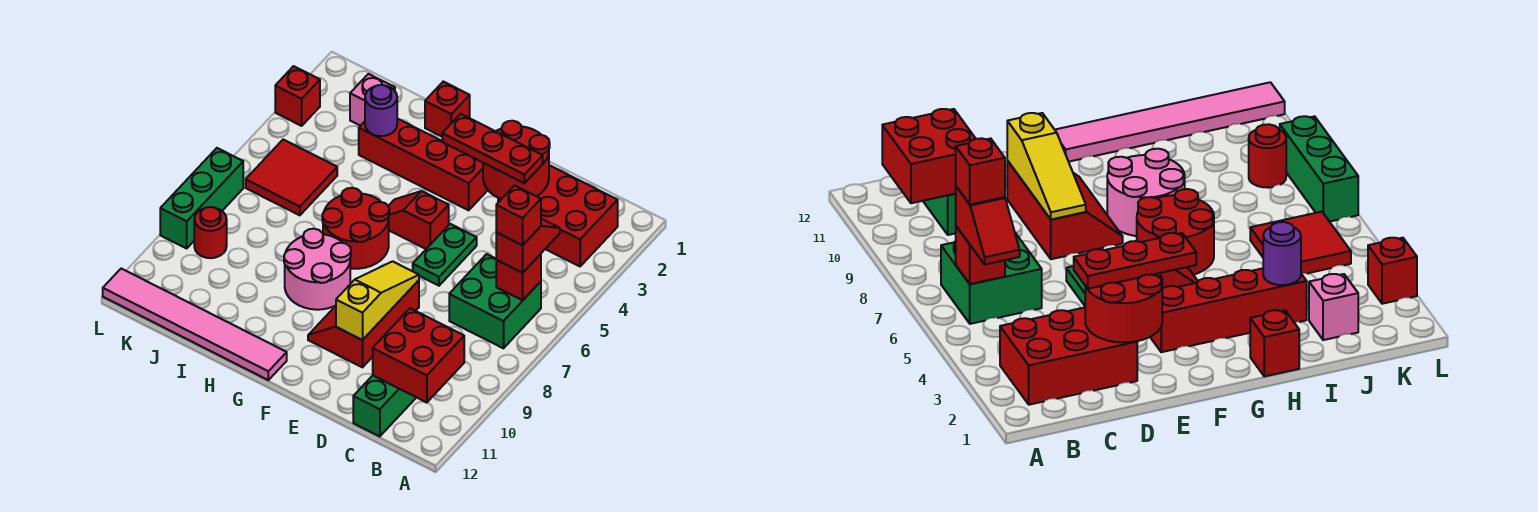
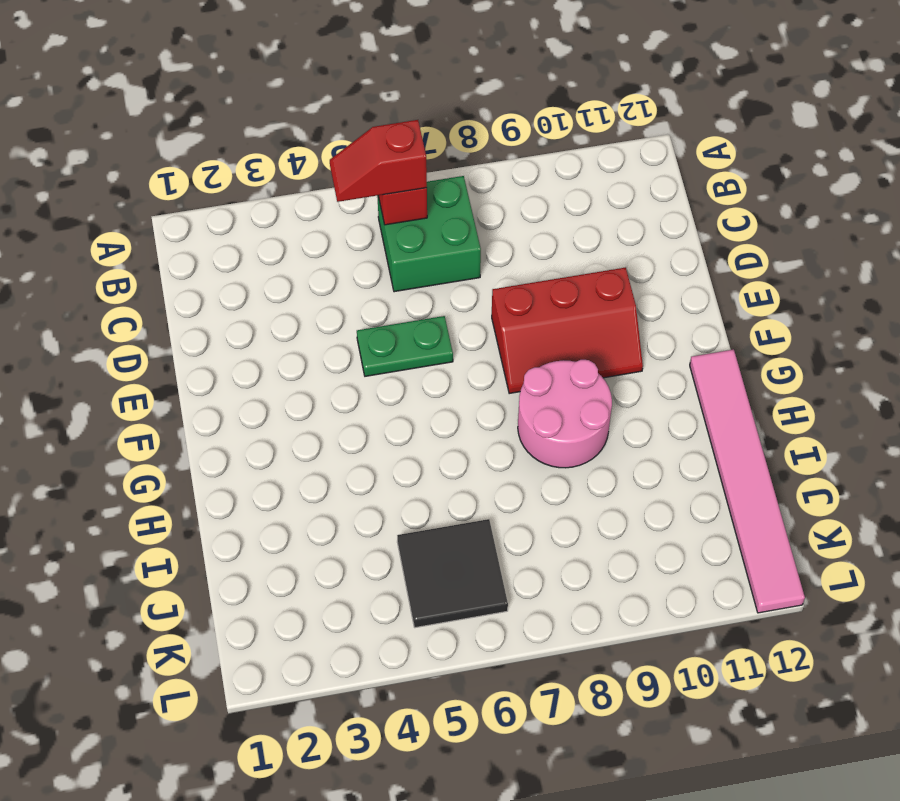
black tile J5:K6 level 1 -> red tile J5:K6 level 1
none -> red brick B2:D3 level 1
none -> green brick C10:C12 level 1
none -> red brick F3:I3 level 1

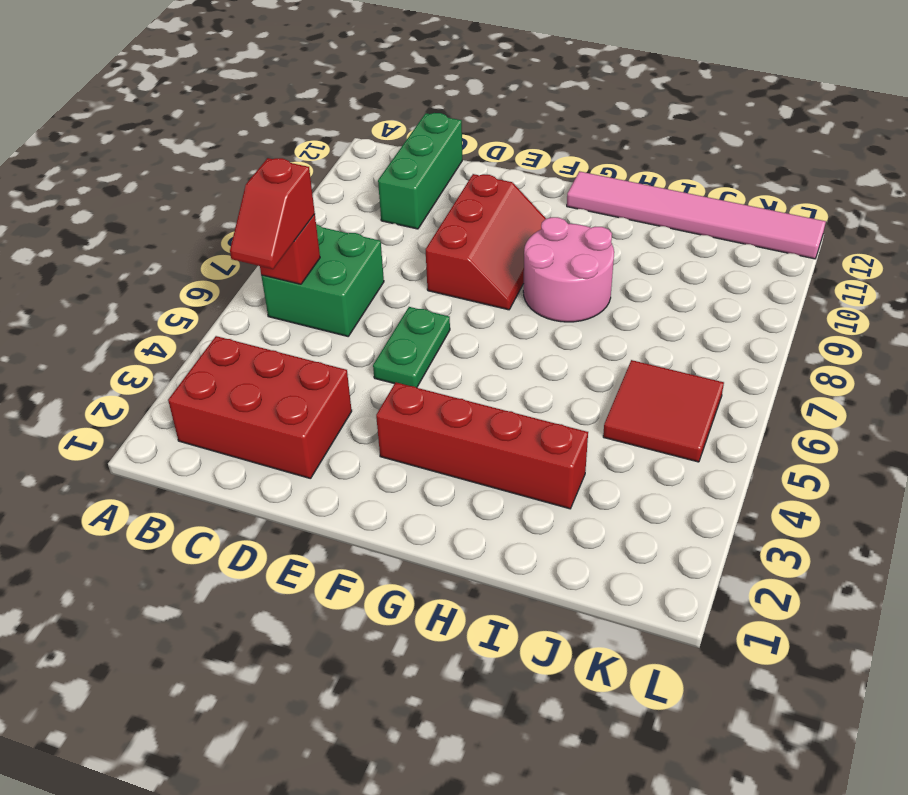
none -> red slope F5:G5 level 1 top F
none -> red round brick G6:H7 level 1
none -> red brick H1 level 1

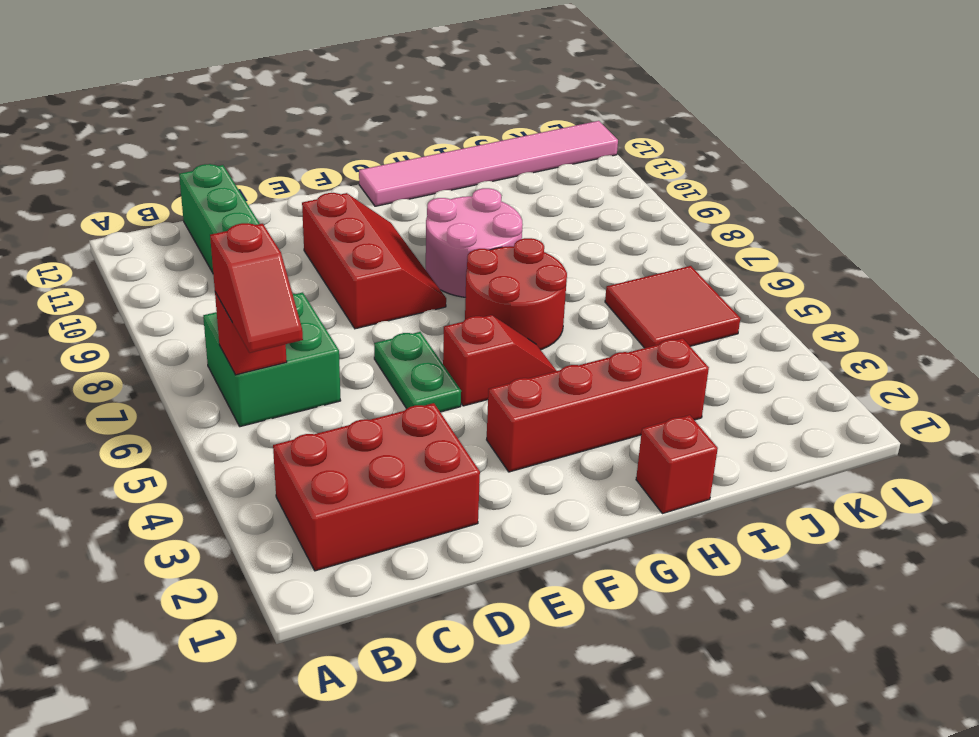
none -> pink brick J2 level 1
none -> red round brick K9 level 1
none -> red brick L3 level 1

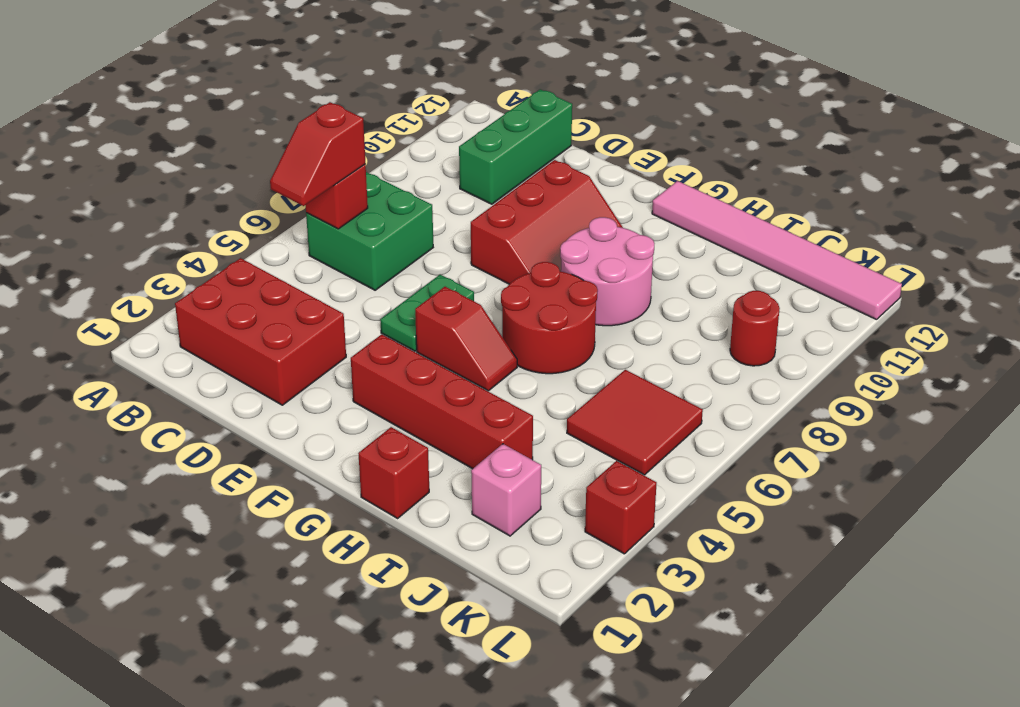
none -> green brick L7:L9 level 1
none -> red brick B10:C11 level 2
none -> red round brick D2:E3 level 2

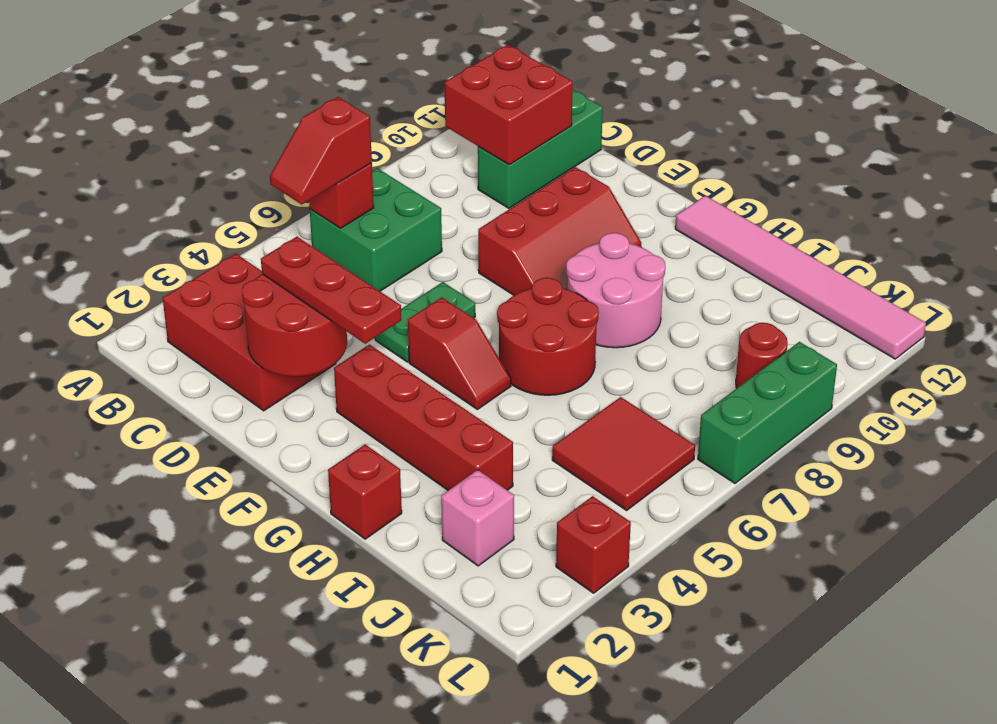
none -> yellow slope E8:E10 level 2 top 10
none -> purple round brick I3 level 2
none -> red brick B6 level 4

